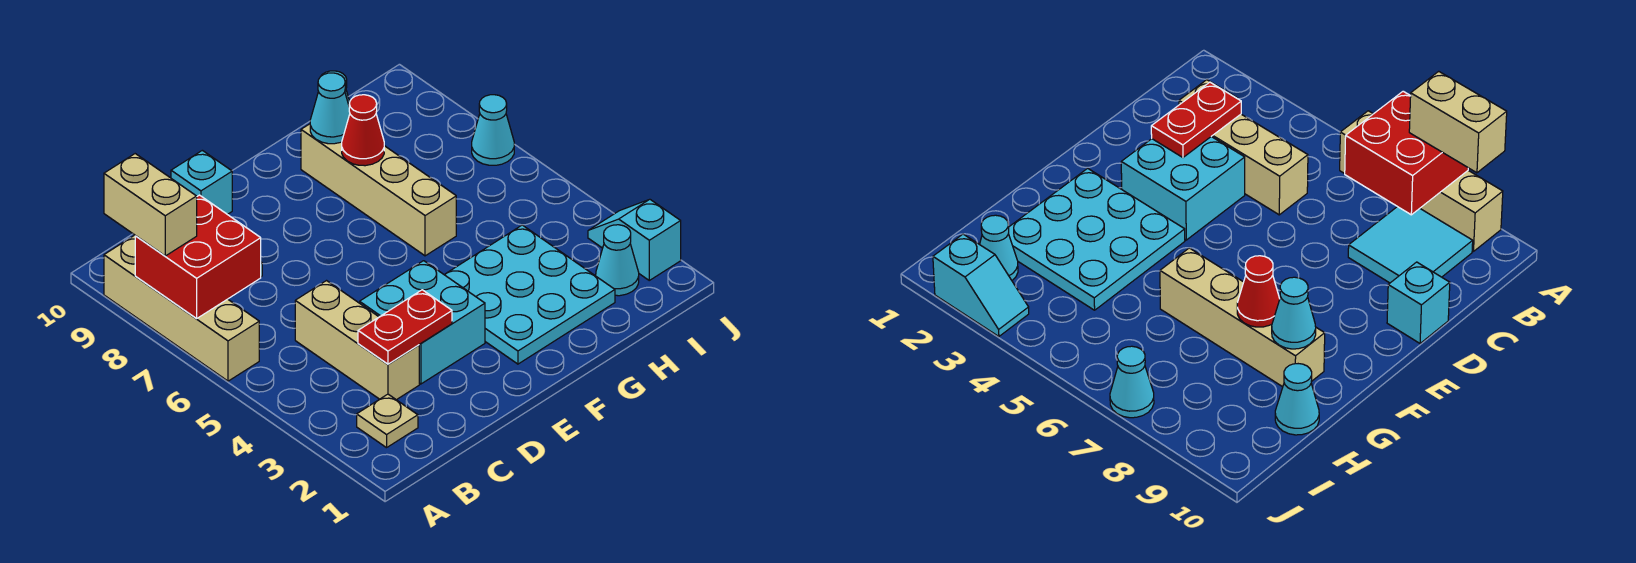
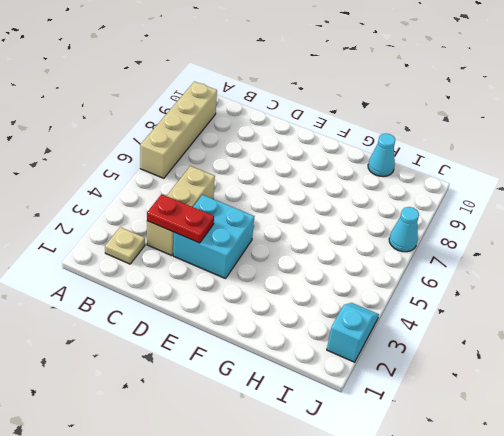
none -> cyan tile B8:C9 level 1
none -> cyan brick D10 level 1
none -> cyan plate F2:H4 level 1

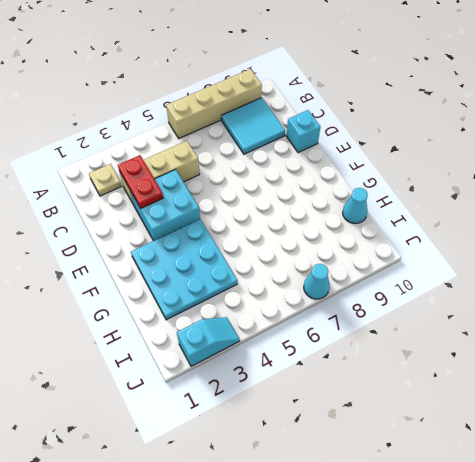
none -> tan brick G6:G9 level 1
none -> cyan cone I2 level 1
none -> red brick A7:B8 level 2

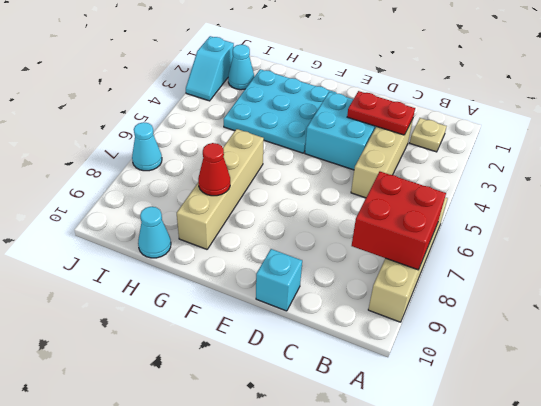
none -> cyan tile B8:C9 level 1
none -> cyan cone G9 level 2
none -> tan brick A8:A9 level 3

